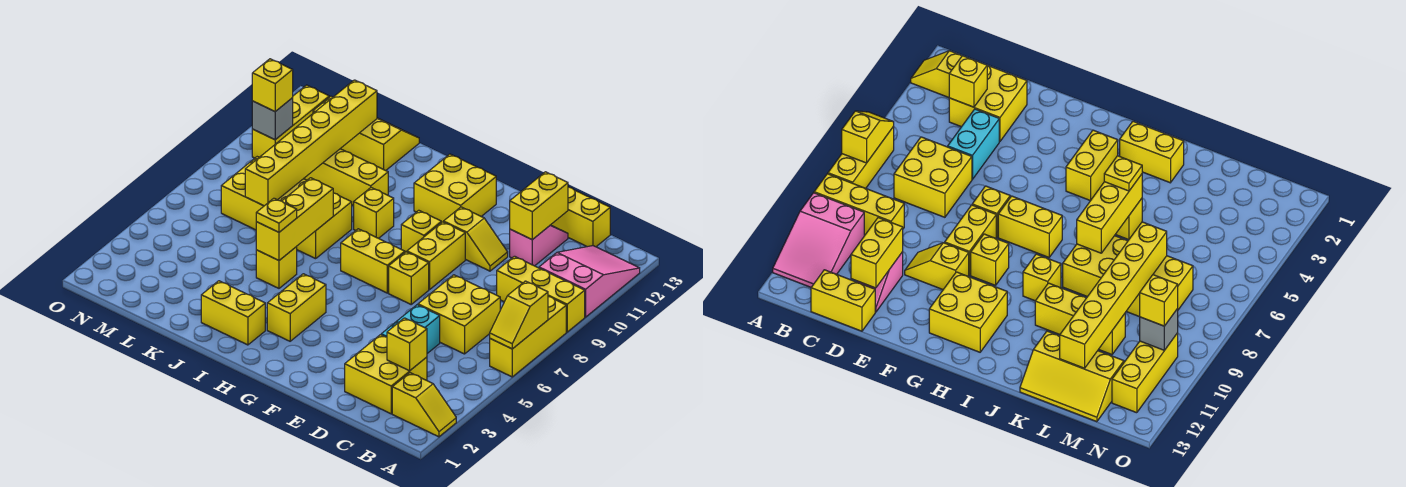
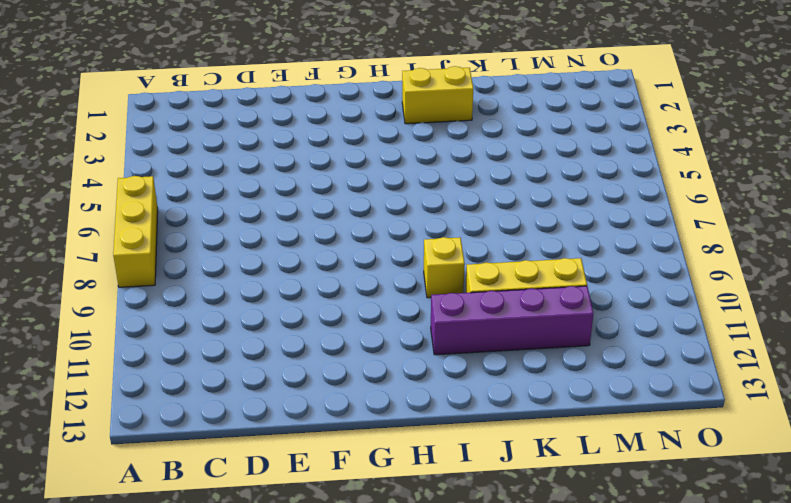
purple brick I11:L11 level 1 -> none
none -> yellow slope A2:B2 level 1 top B
none -> yellow brick A9:C9 level 1
none -> pink slope A10:B12 level 1 top 10
none -> yellow brick C2:D3 level 1

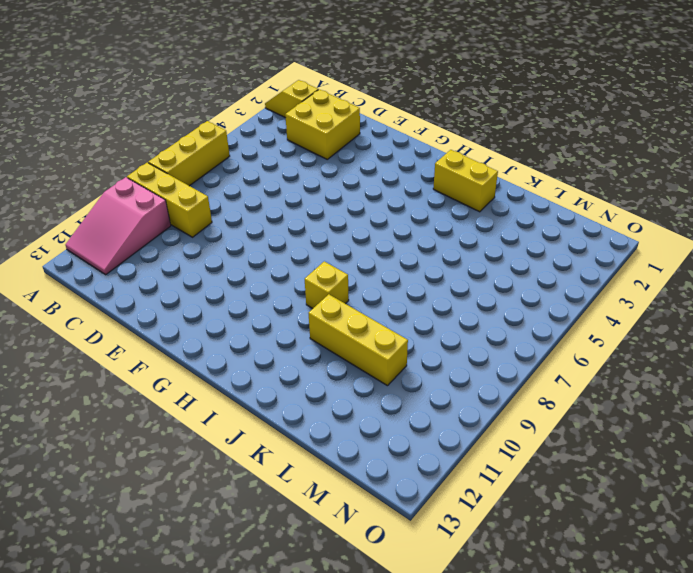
none -> yellow brick C6:D7 level 1
none -> yellow brick C13:D13 level 1
none -> cyan brick D4:D5 level 1
none -> pink slope D11:D12 level 1 top 11

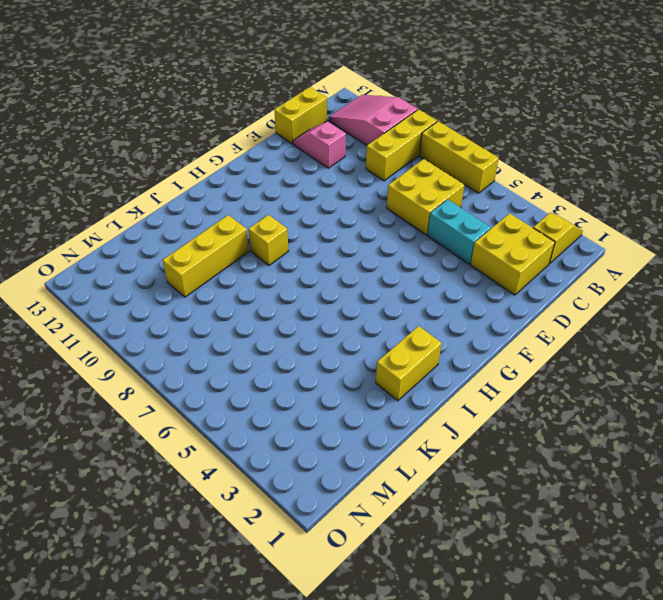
none -> yellow slope E10:F10 level 1 top F
none -> yellow brick F7 level 1
none -> yellow brick F8:F9 level 1
none -> yellow brick G7:H7 level 1

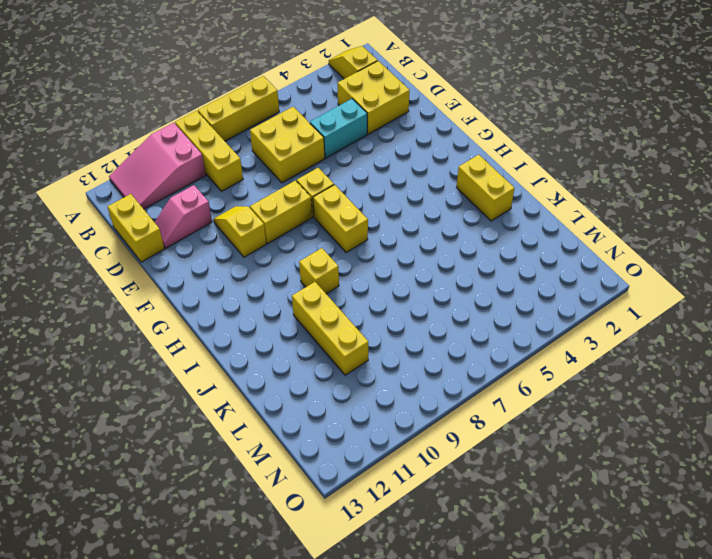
none -> yellow brick G9 level 1
none -> yellow brick G11:H12 level 1
none -> yellow brick H3:H4 level 1
none -> yellow brick J5 level 1

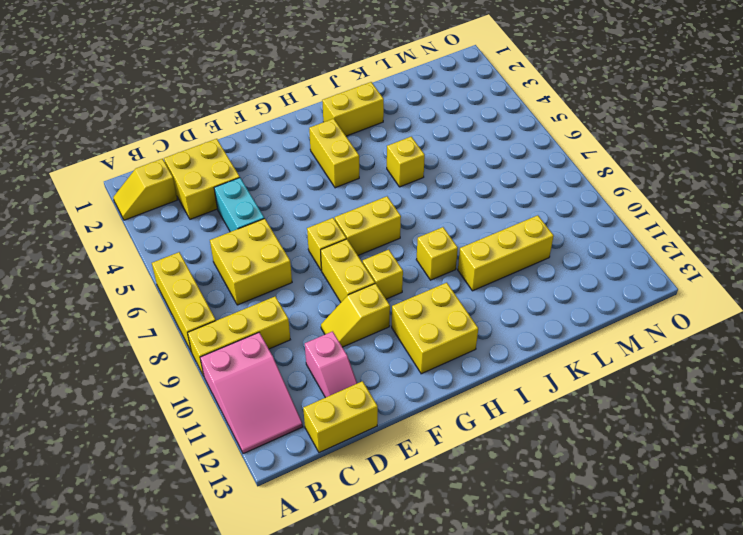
none -> yellow brick J7:M8 level 1
none -> yellow slope K12:M13 level 1 top 12
none -> yellow brick N10:N12 level 1
none -> yellow slope A6:A7 level 2 top 7

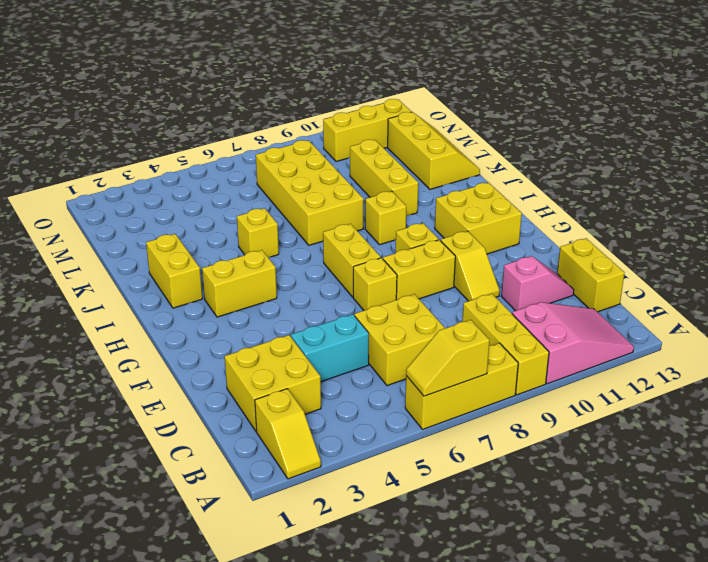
none -> yellow brick C3 level 2
none -> yellow brick D11:D12 level 2
none -> yellow brick J5:J7 level 2
none -> yellow brick L7:L12 level 2

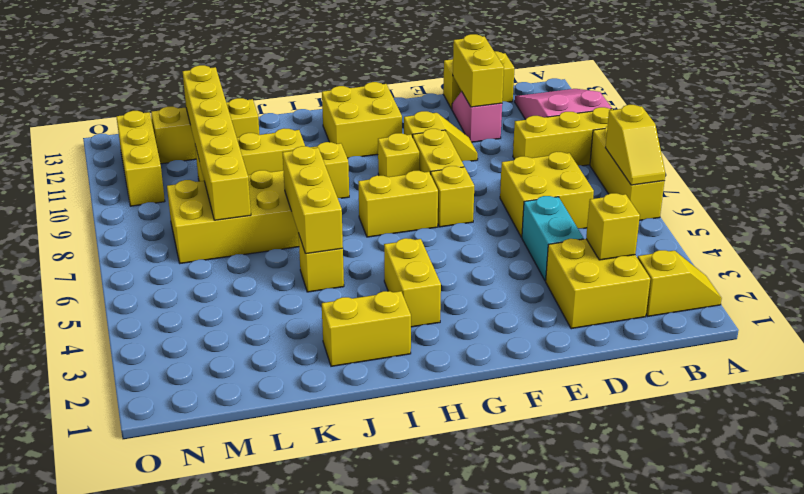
none -> grey brick N10 level 2
none -> yellow plate J5 level 3
none -> yellow brick N10 level 3

